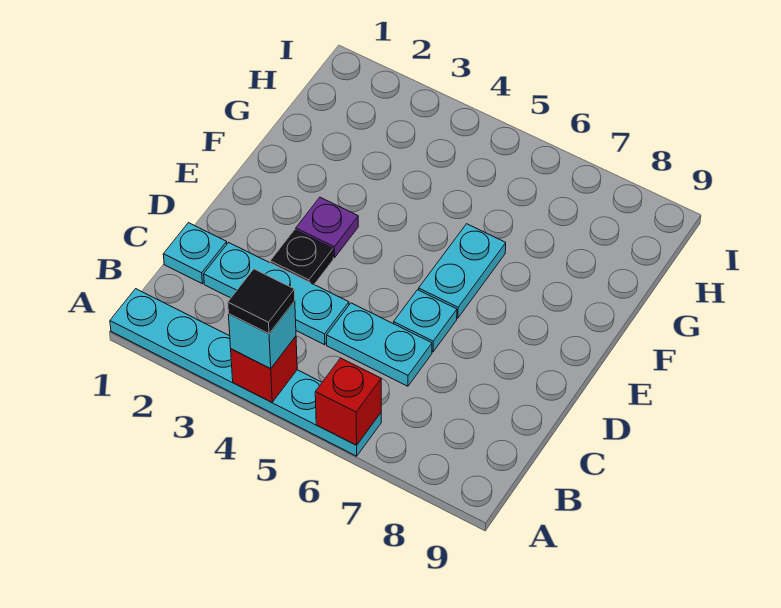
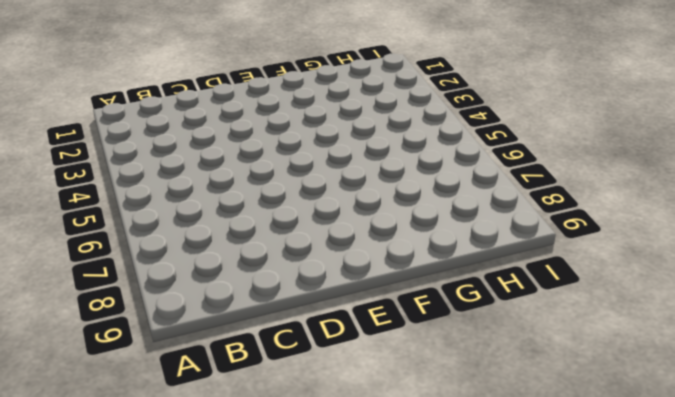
none -> cyan plate A1:A6 level 1
none -> cyan plate C1 level 1
none -> cyan plate C2:C4 level 1

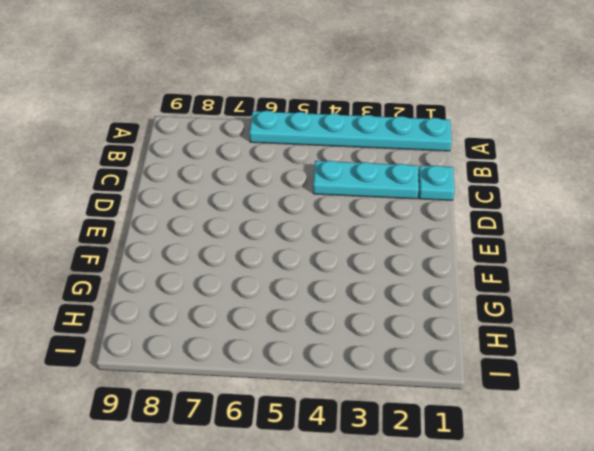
none -> cyan plate C5:C6 level 1
none -> black plate D3 level 1
none -> cyan plate D6 level 1

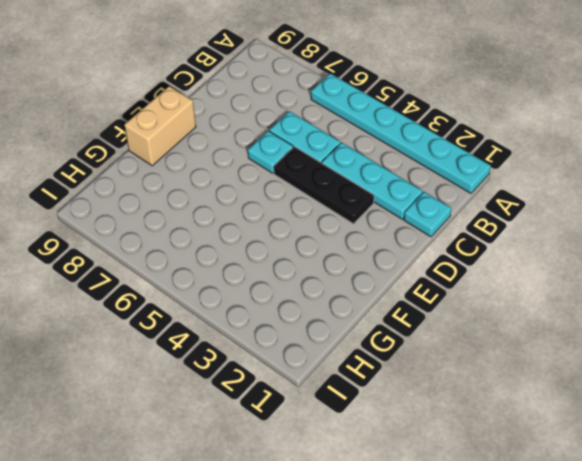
black plate D3:D5 level 1 -> black plate D3 level 1
tan brick E9:F9 level 1 -> none
none -> purple plate E3 level 1
none -> cyan plate E6:F6 level 1
none -> red brick A4 level 2

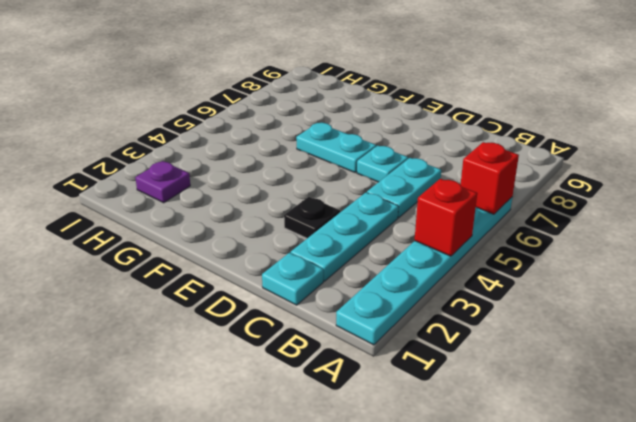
purple plate H2 level 1 -> purple plate E3 level 1
none -> cyan brick A4 level 3
none -> black tile A4 level 4

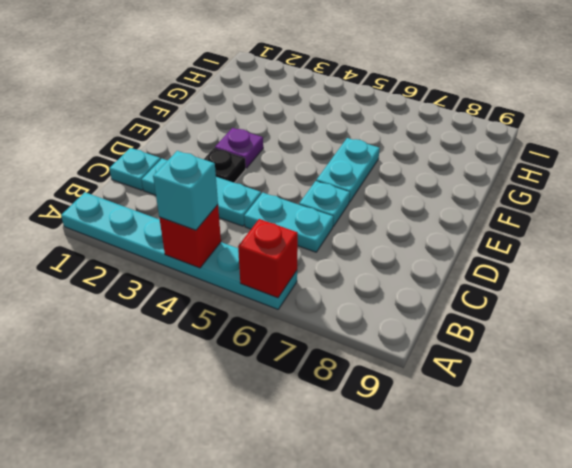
none -> black tile A4 level 4

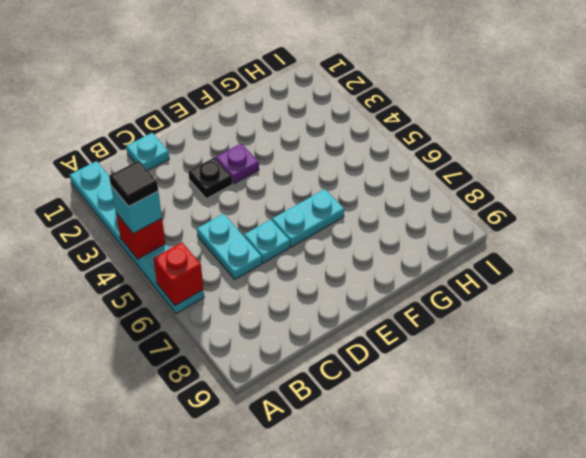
none -> cyan plate C2:C4 level 1

